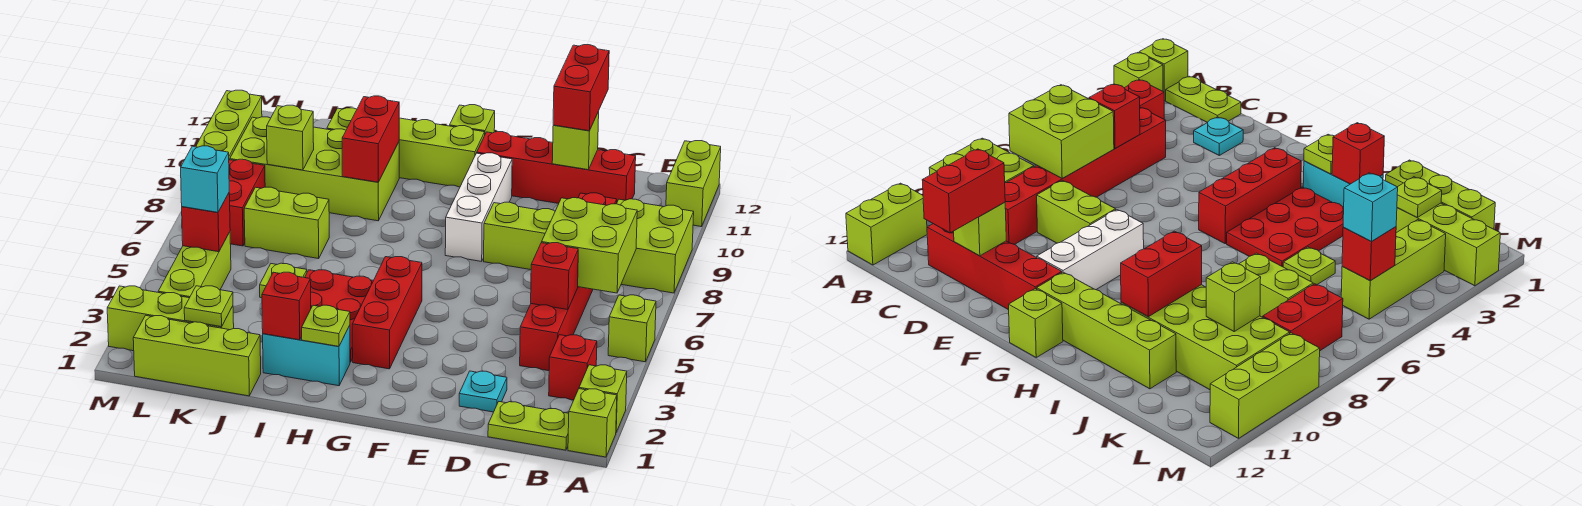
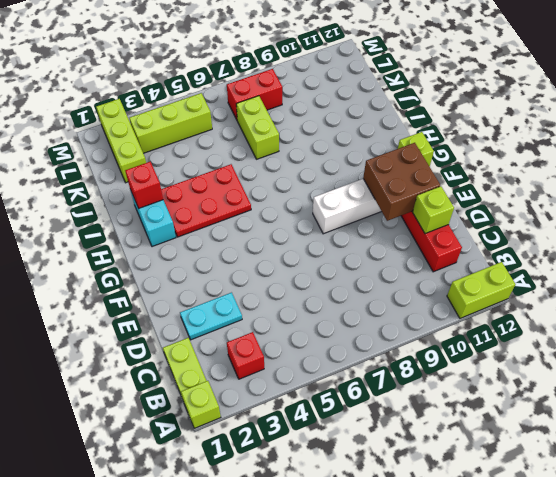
cyan plate D2:D3 level 1 -> cyan plate D2 level 1
brown brick E10:F11 level 2 -> none
none -> lime brick A2 level 1
none -> lime brick A5 level 1
none -> lime brick A8:B9 level 1
none -> red brick C4:C9 level 1

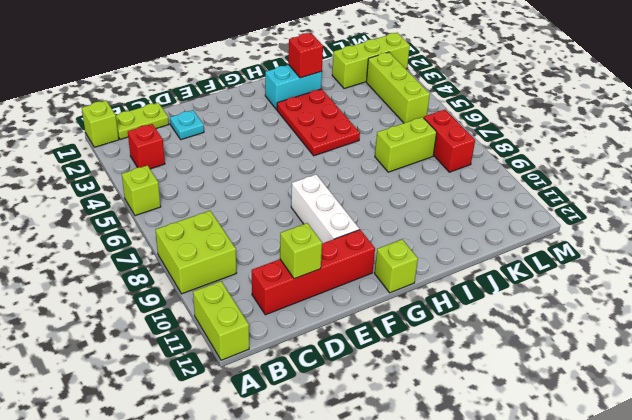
none -> lime brick A2 level 1
none -> red brick C4:C9 level 1
none -> lime brick D8:E8 level 1
none -> red brick G3:G5 level 1

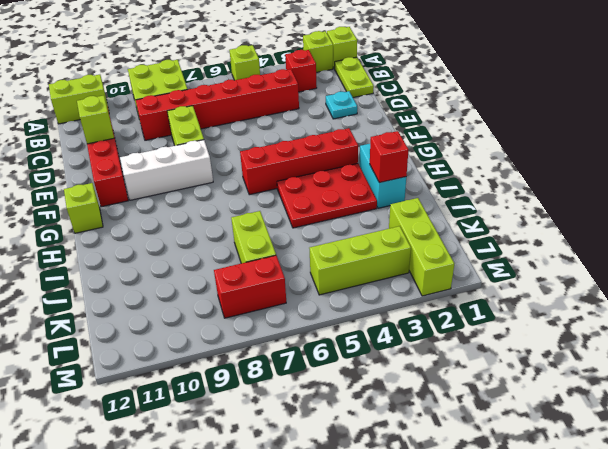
red brick G3:G6 level 1 -> red brick G3:G5 level 1
none -> lime brick G11:J11 level 1
none -> lime brick I9:L10 level 1
none -> lime brick J1:L1 level 1
none -> lime plate J5 level 1

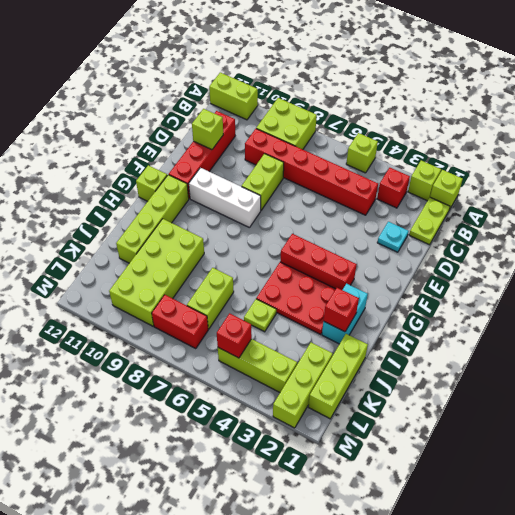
none -> lime brick M9:M11 level 1
none -> lime brick B6:C7 level 2
none -> red brick C5 level 2
none -> lime plate H2 level 2

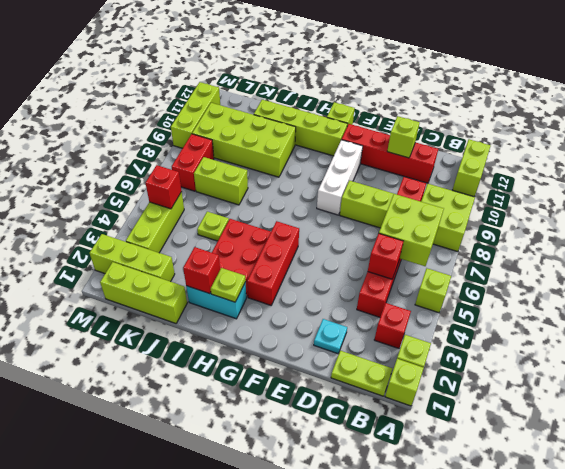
none -> red brick I9:I10 level 2
none -> lime plate K2 level 2
none -> lime brick K9 level 2
none -> red brick D11:D12 level 3

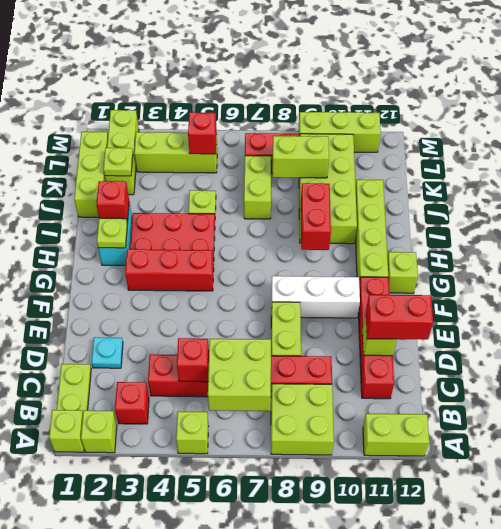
red brick H9:I9 level 2 -> red brick I9:I10 level 2
lime brick K8:K9 level 2 -> lime brick K9 level 2
none -> cyan brick L5 level 3

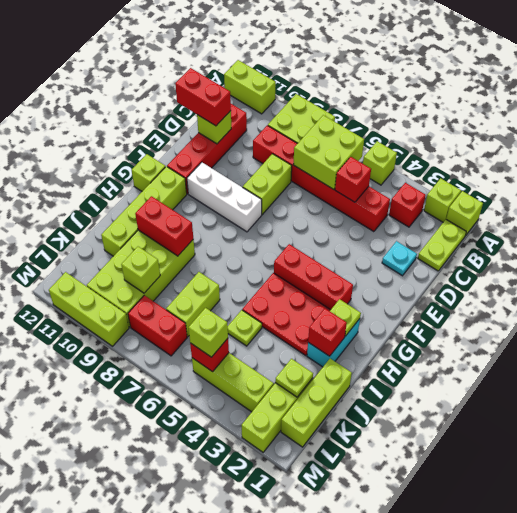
lime brick L5 level 3 -> cyan brick L5 level 3

